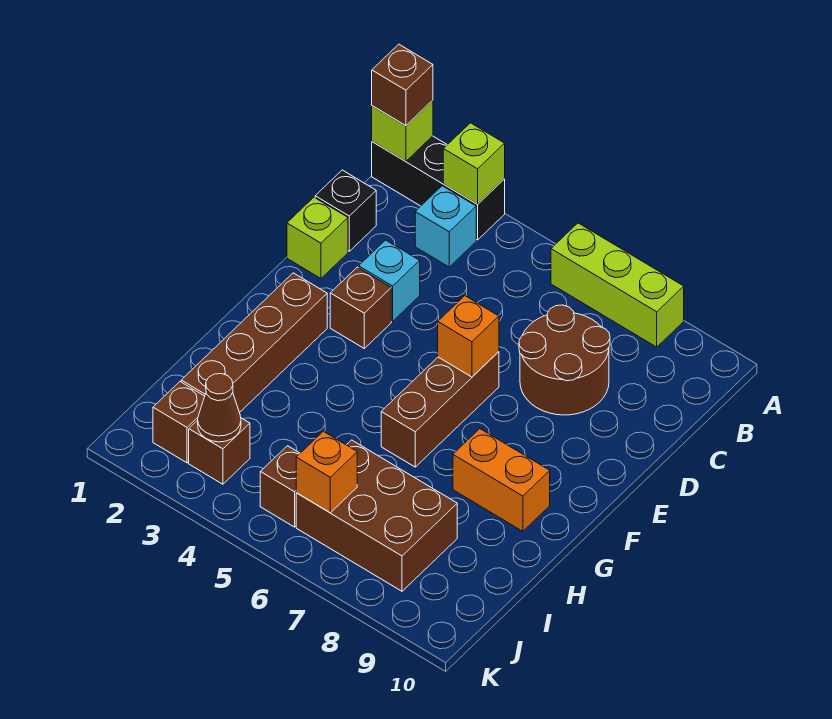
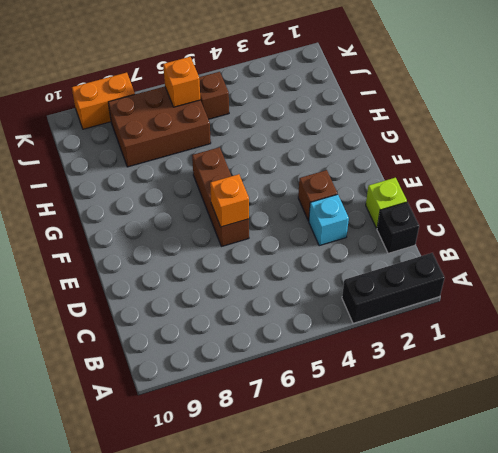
orange brick K8:K9 level 1 -> orange brick G8:G9 level 1
none -> lime brick A6:A8 level 1
none -> cyan brick B3 level 1
none -> brown round brick C7:D8 level 1

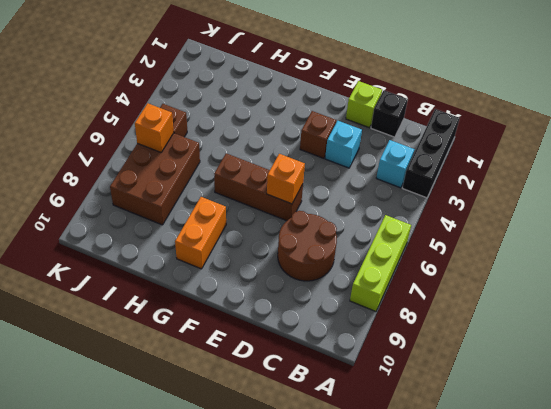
none -> brown brick F2:I2 level 1
none -> brown brick J2 level 1
none -> brown brick J3 level 1

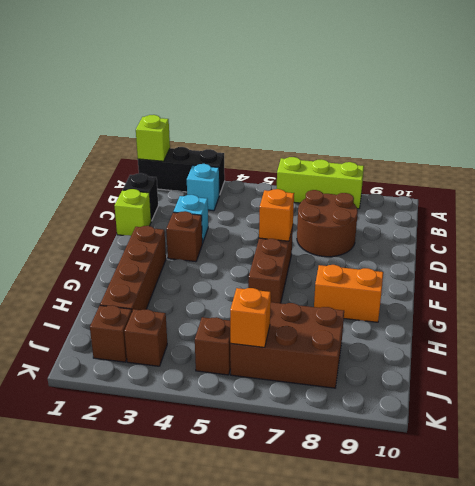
none -> lime brick A3 level 2
none -> brown cone J3 level 2
none -> brown brick A1 level 3

